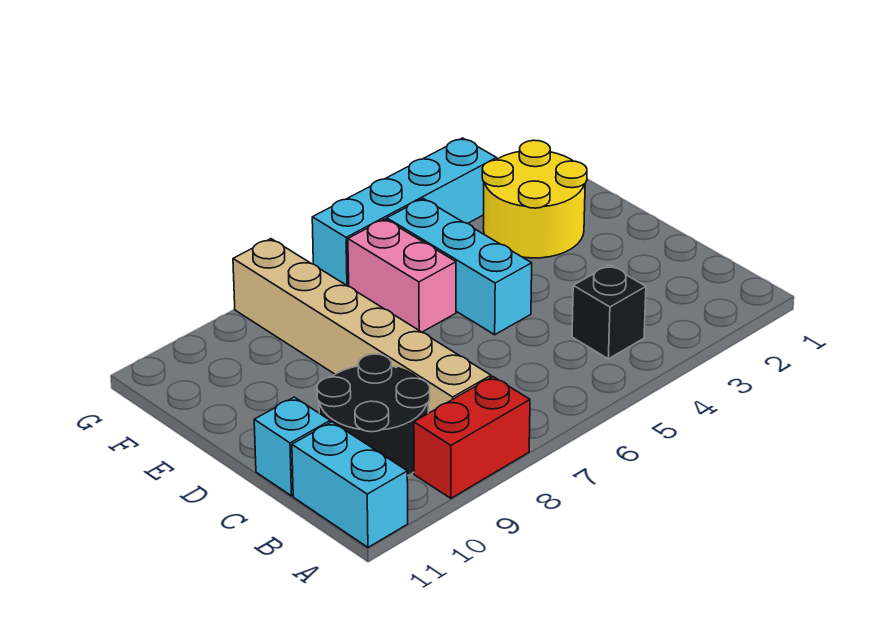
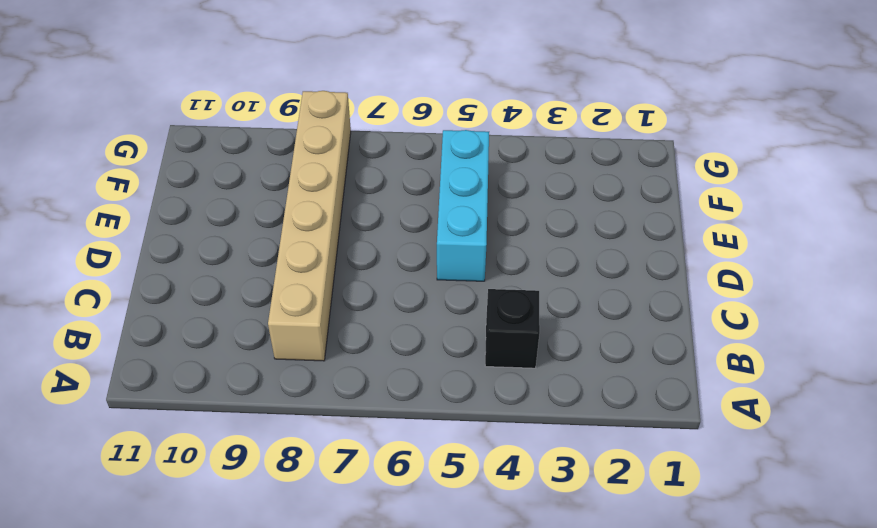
none -> red brick A8:A9 level 1
none -> cyan brick A11:B11 level 1

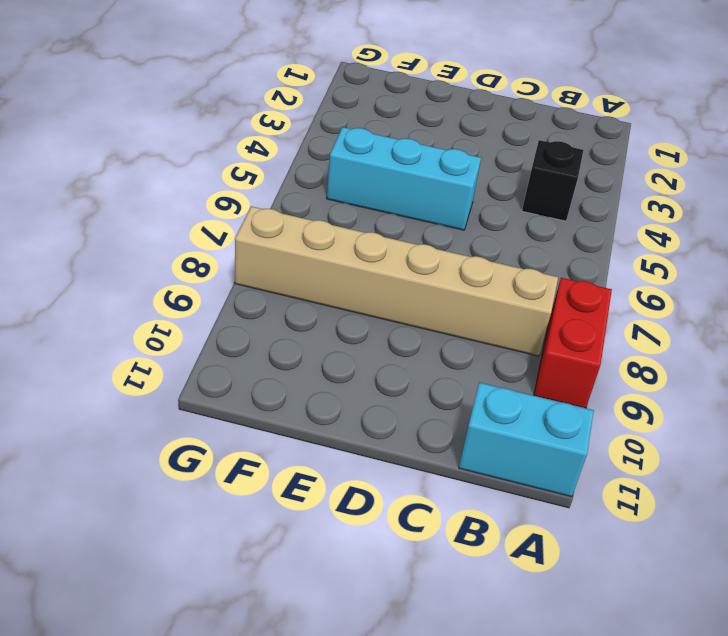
none -> black round brick B9:C10 level 1
none -> cyan brick C11 level 1

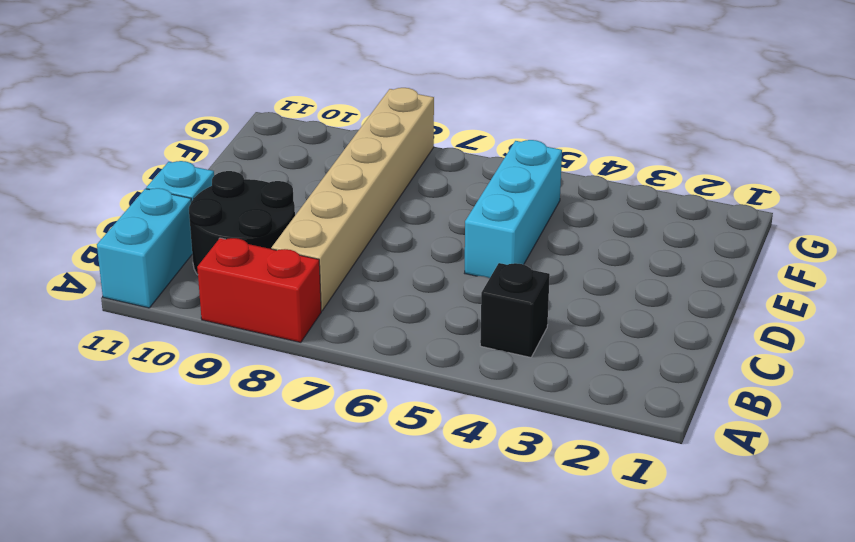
none -> yellow round brick E2:F3 level 1
none -> pink brick E6:F6 level 1

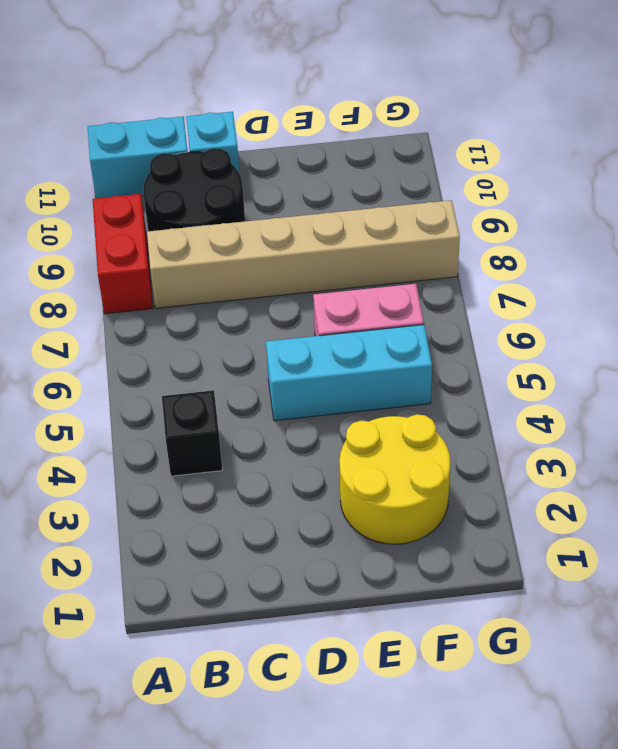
none -> cyan brick G3:G6 level 1

